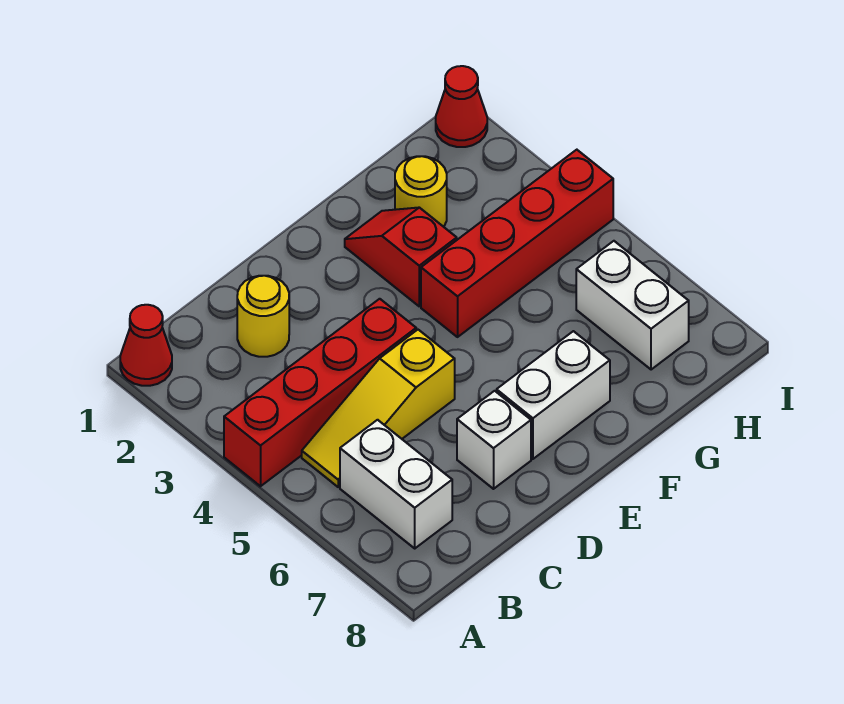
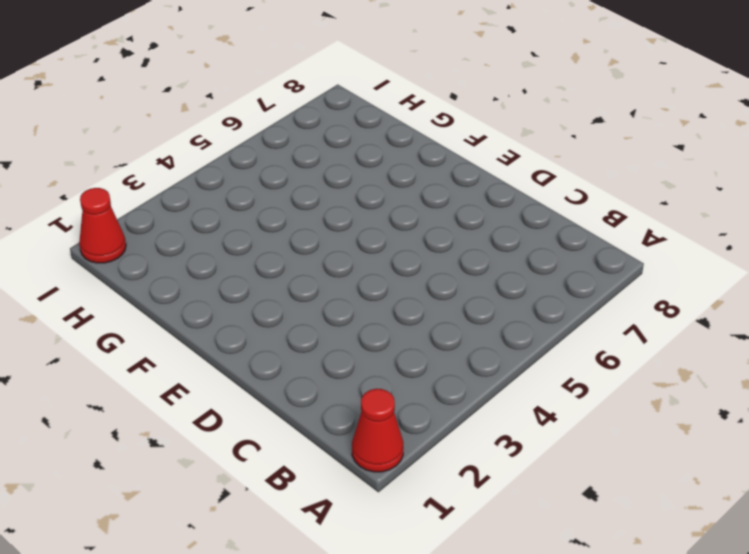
none -> red brick A4:D4 level 1
none -> yellow slope B5:D5 level 1 top D
none -> white brick B6:B7 level 1

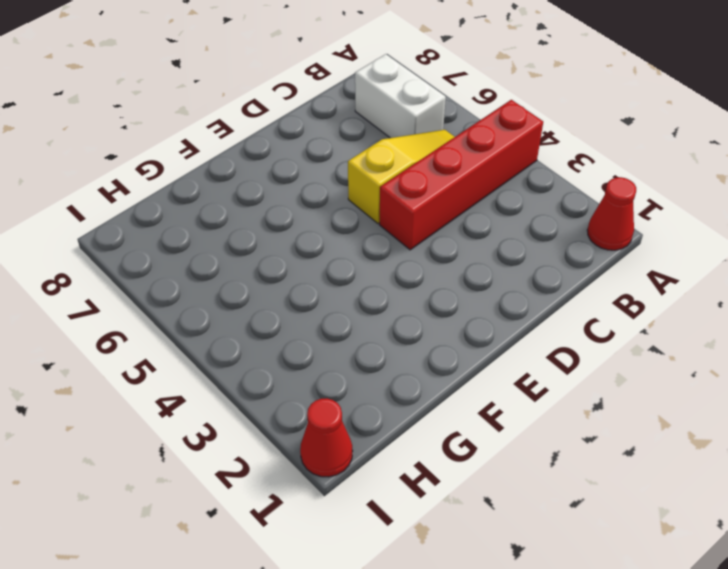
none -> yellow round brick C2 level 1
none -> white brick D7 level 1
none -> white brick E7:F7 level 1

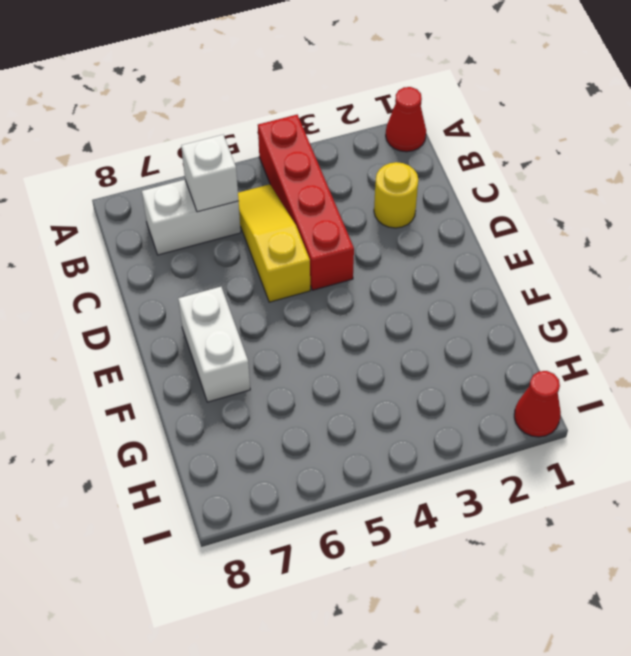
white brick B6 level 2 -> white brick D7 level 1
none -> red slope F2:F3 level 1 top 3
none -> red brick F4:I4 level 1
none -> yellow round brick G2 level 1

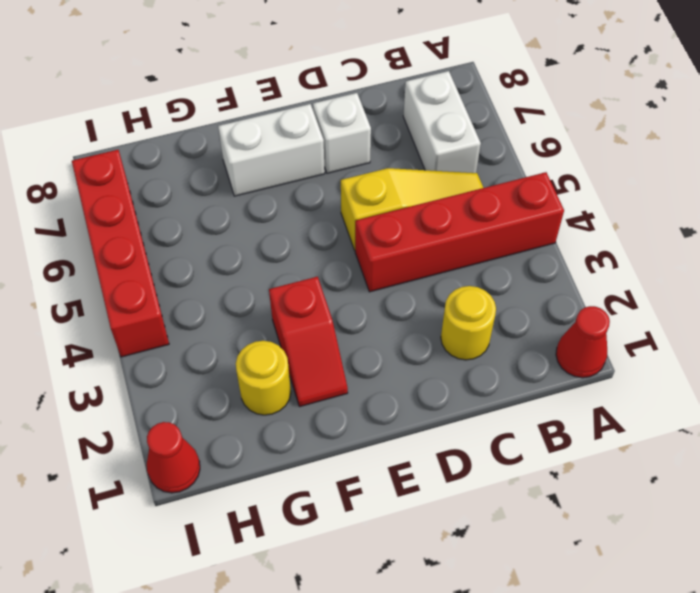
red brick I4:I7 level 1 -> red brick F4:I4 level 1
none -> white brick H6:H7 level 1

